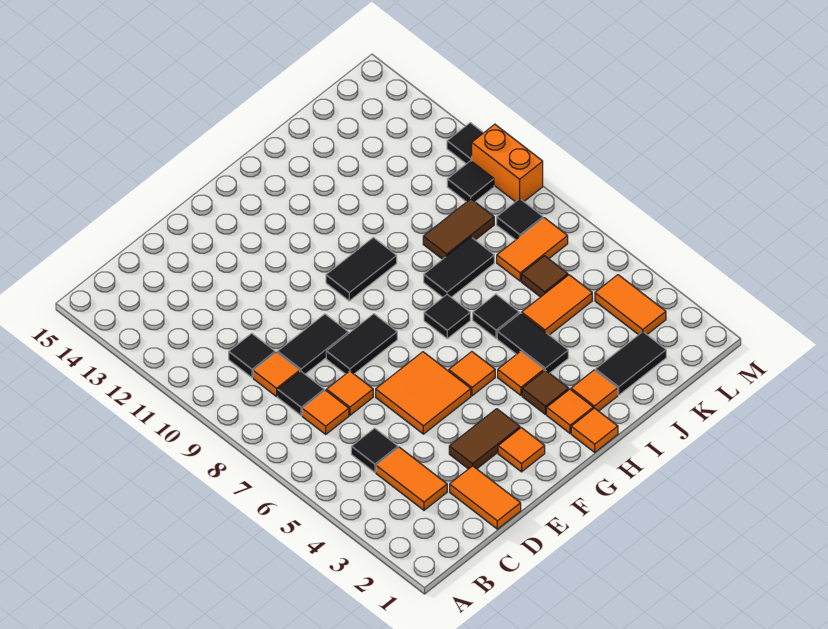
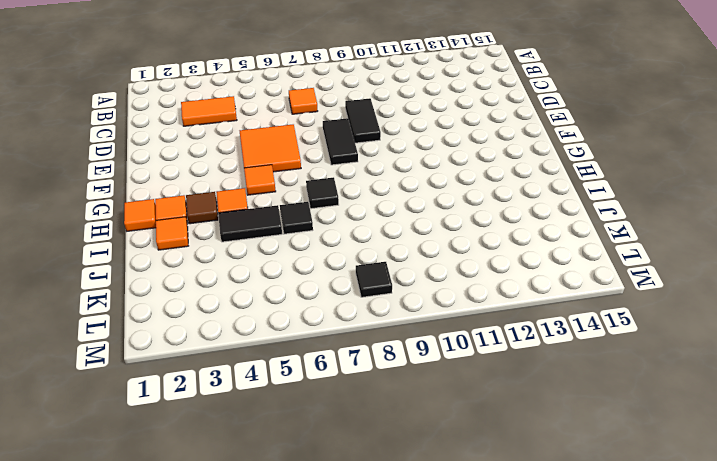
none -> black tile C5 level 1
none -> black tile C8 level 1
none -> orange tile C9 level 1
none -> black tile C10 level 1

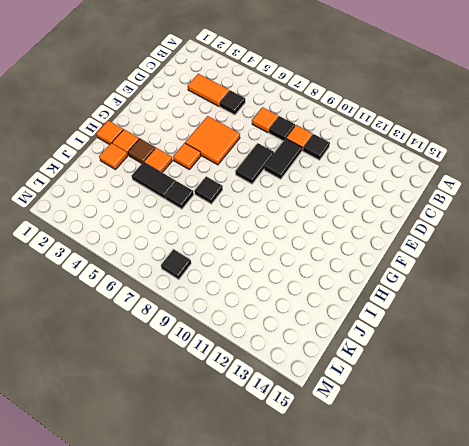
none -> orange tile D1:D2 level 1
none -> orange tile D7 level 1
none -> brown tile E3:F3 level 1
none -> orange tile F2 level 1

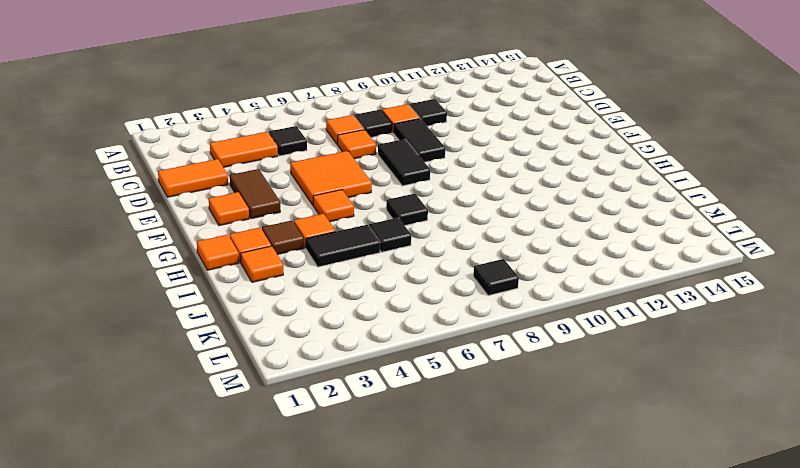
none -> black tile G10:H10 level 1
none -> black tile I8:J8 level 1
none -> black tile J2:K2 level 1
none -> orange tile J5:K5 level 1

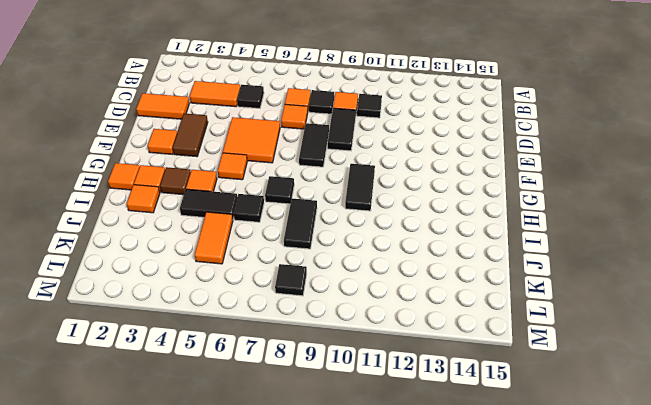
none -> black tile J2:K2 level 1
none -> brown tile J9:K9 level 1
none -> brown tile K6 level 1
none -> orange tile K7:L7 level 1

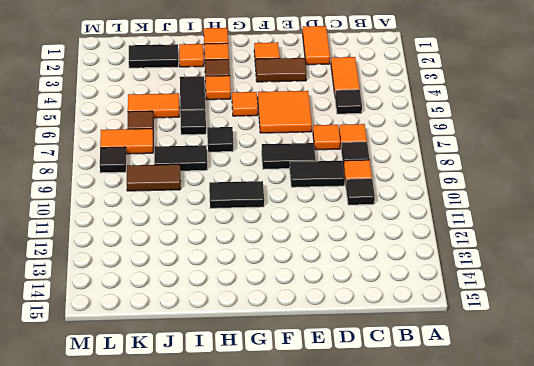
none -> orange tile L3:L4 level 1
none -> black tile L10 level 1
none -> orange brick M9:M10 level 1
none -> black tile M11 level 1

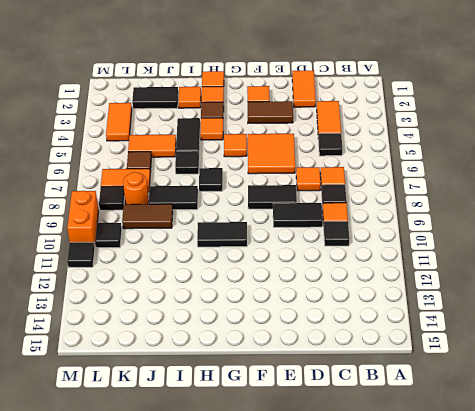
orange round brick K8 level 1 -> none

